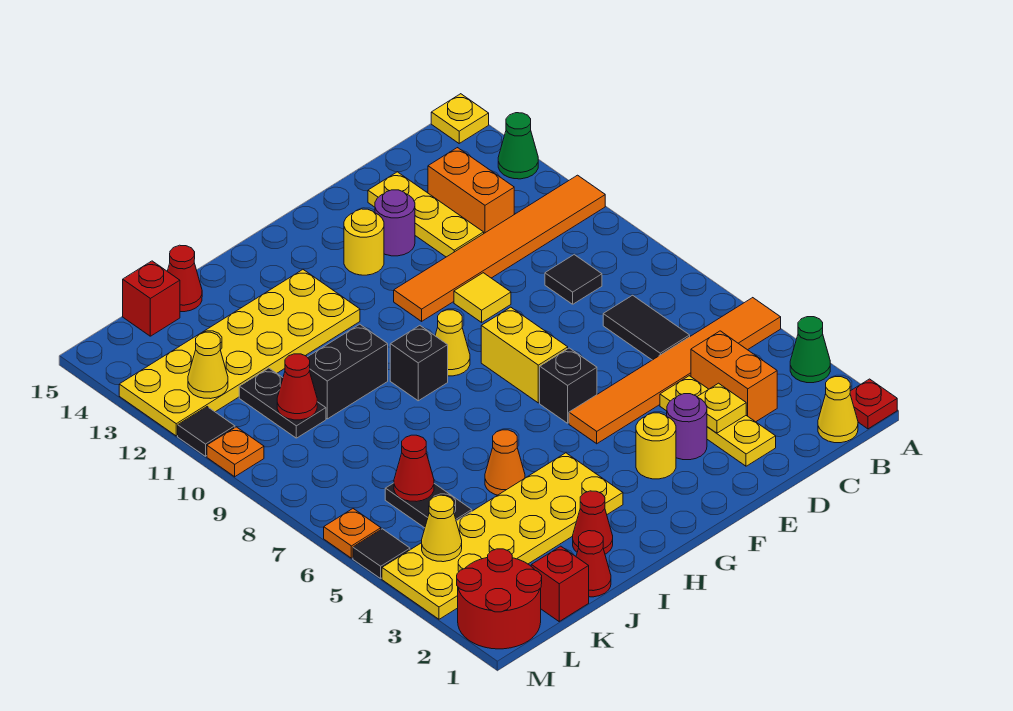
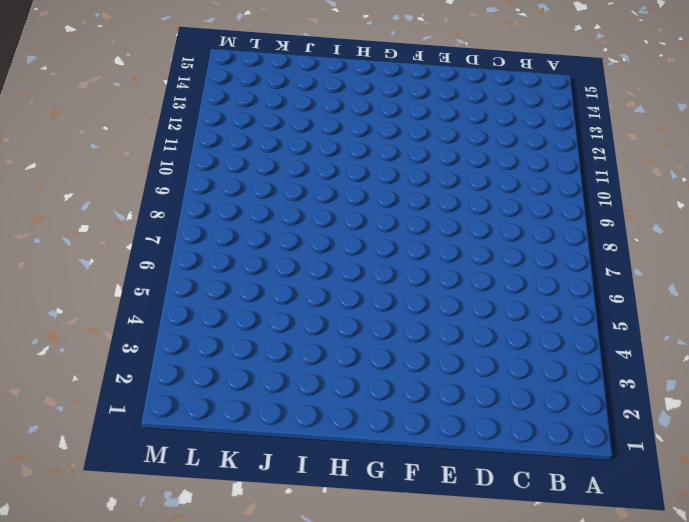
none -> red plate A1 level 1
none -> green cone A3 level 1
none -> orange tile A5:F5 level 1
none -> orange tile A11:F11 level 1

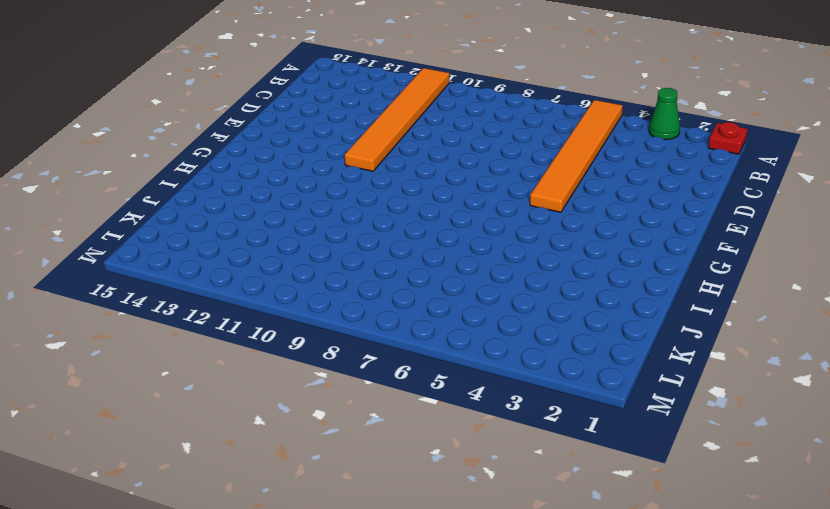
none -> green cone A13 level 1
none -> yellow plate A15 level 1
none -> yellow cone B1 level 1
none -> orange brick C3:C4 level 1

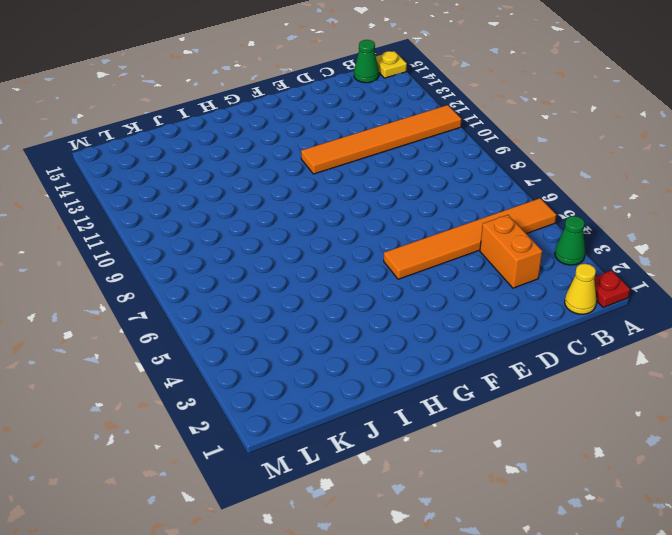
green cone B15 level 1 -> green cone A13 level 1
none -> black tile C6:C7 level 1
none -> black tile C9 level 1
none -> orange brick C12:C13 level 1
none -> yellow plate D2:D4 level 1

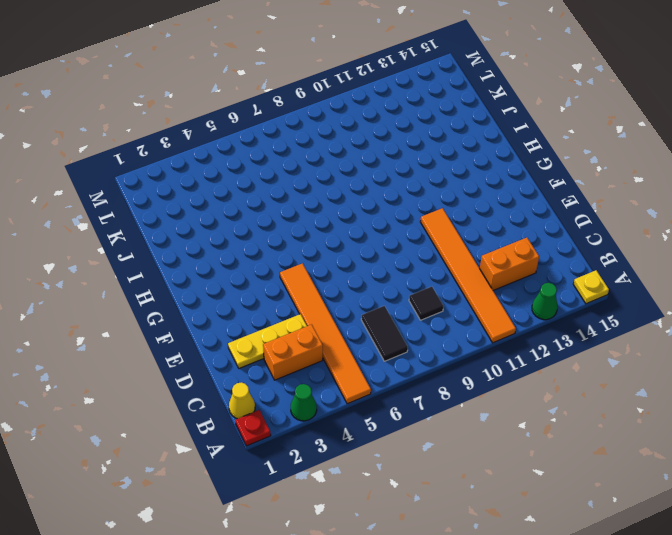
black tile B7:C7 level 1 -> black tile C6:C7 level 1
none -> yellow plate D12:D14 level 1
none -> purple round brick E3 level 1
none -> yellow tile E10 level 1
none -> purple round brick E13 level 1

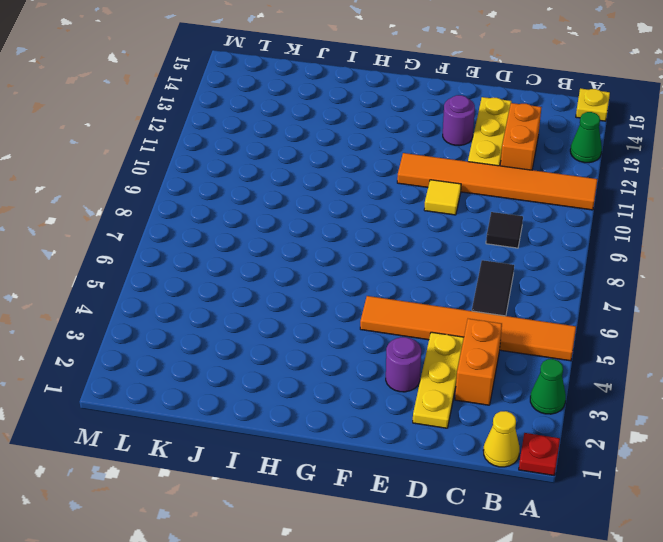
none -> yellow round brick F3 level 1
none -> black brick F6 level 1
none -> yellow brick F7:F8 level 1
none -> yellow round brick F13 level 1

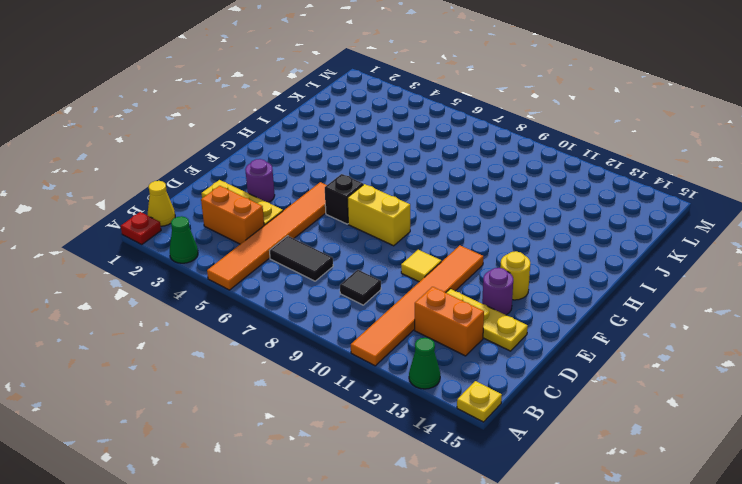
none -> yellow round brick F3 level 1
none -> yellow cone G9 level 1
none -> yellow plate H3:M4 level 1
none -> black brick H9 level 1

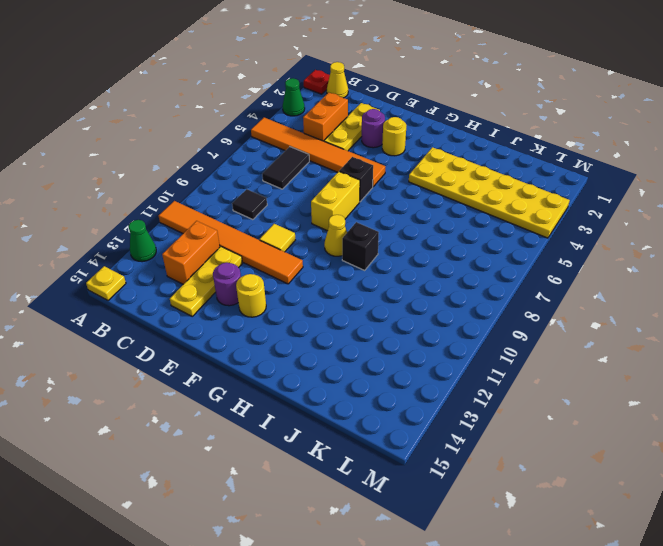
none -> yellow plate H12:M13 level 1
none -> red cone I2 level 1
none -> orange cone I5 level 1
none -> black brick I10:J10 level 1

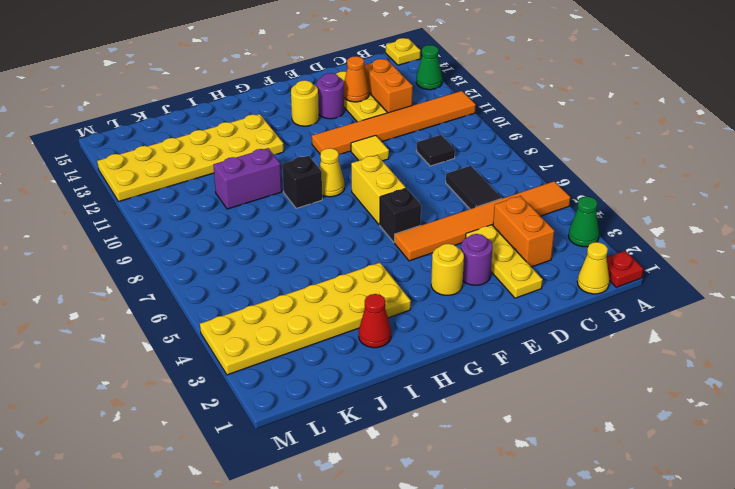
orange cone D13 level 2 -> orange cone I5 level 1
purple brick I10:J10 level 1 -> black brick I10:J10 level 1
none -> red cone J1 level 1
none -> red cone J15 level 1
none -> red brick K1 level 1
none -> black plate K5:K6 level 1

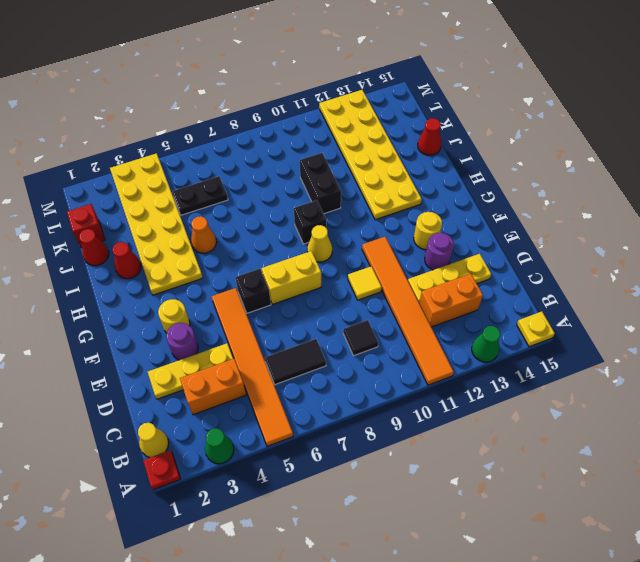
none -> black plate K10:K11 level 1
none -> red brick K15 level 1
none -> red round brick L1:M2 level 1
none -> black tile M5 level 1

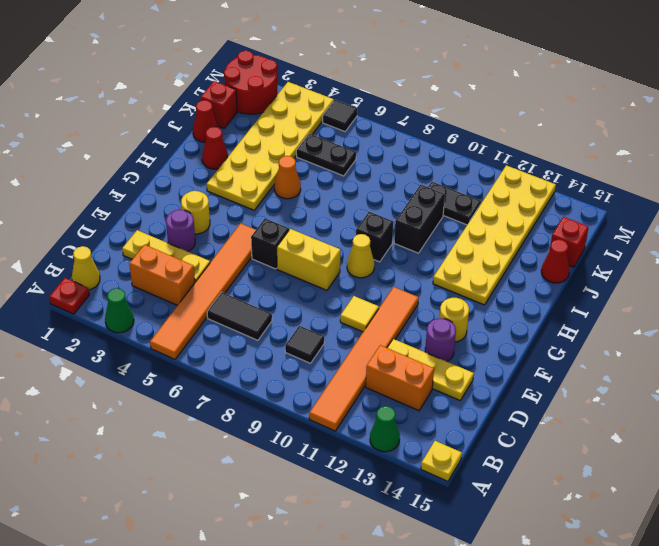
none -> orange plate M6 level 1
none -> orange plate M10 level 1
none -> black tile M11 level 1
none -> yellow plate D3 level 2

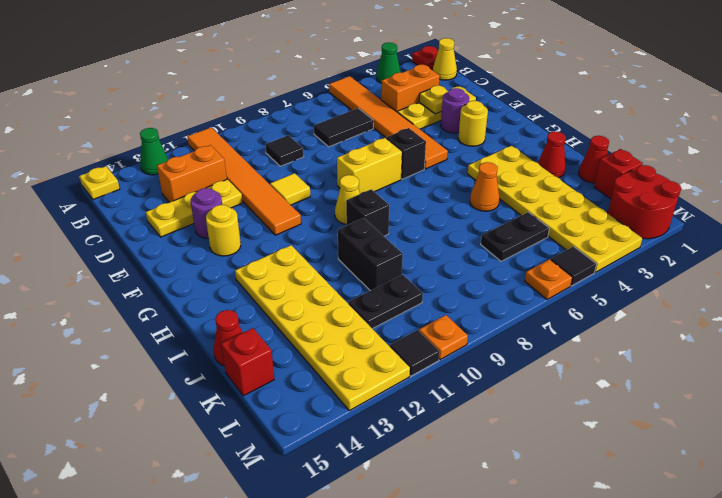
none -> red cone K6 level 2
none -> red cone K10 level 2
none -> yellow cone L4 level 2
none -> yellow cone L12 level 2

